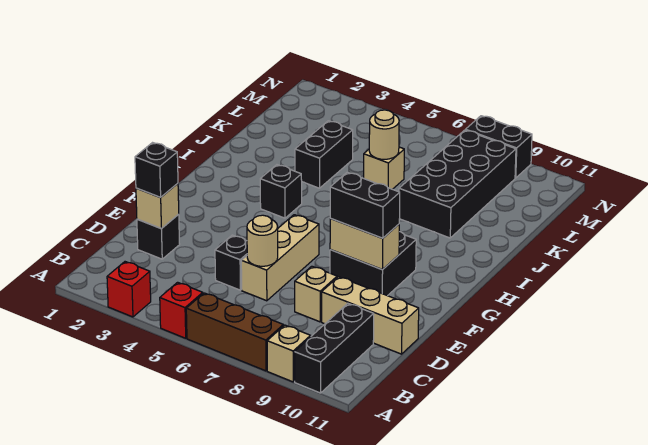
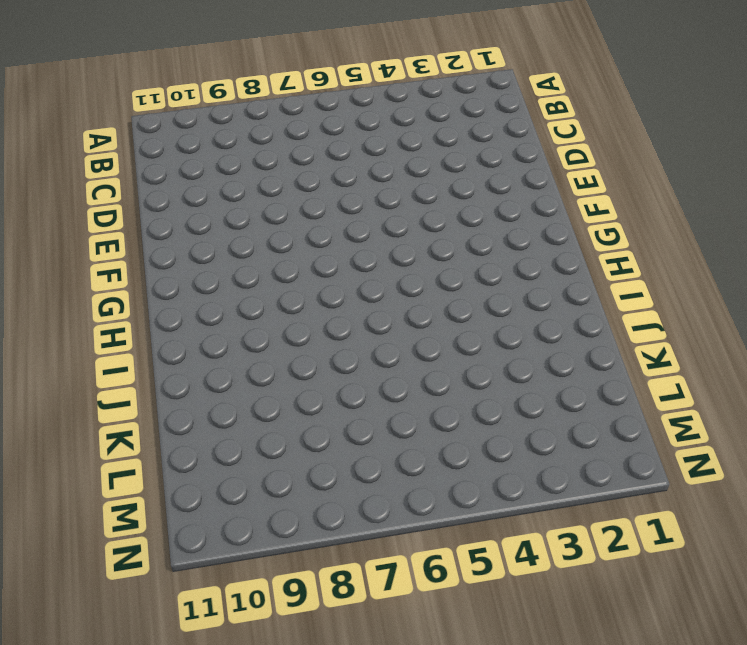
none -> red brick A3 level 1
none -> red brick A5 level 1
none -> brown brick A6:A8 level 1

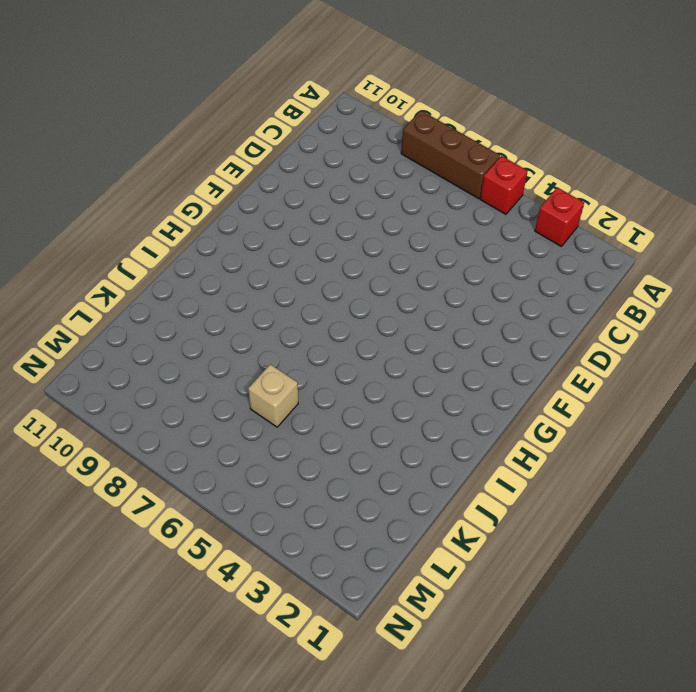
none -> tan brick A9 level 1
none -> black brick A10:C10 level 1
none -> black brick D2 level 1

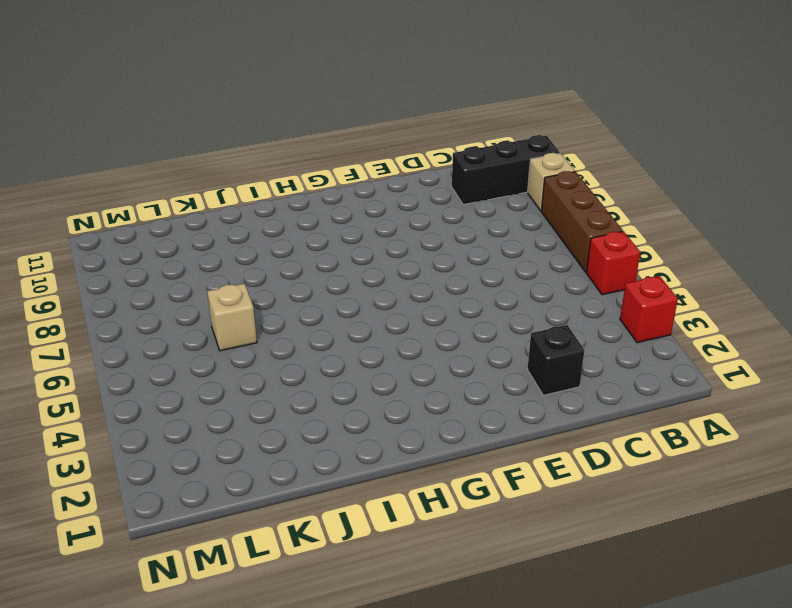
none -> black brick D5 level 1
none -> tan brick D6:F6 level 1
none -> tan brick D8 level 1

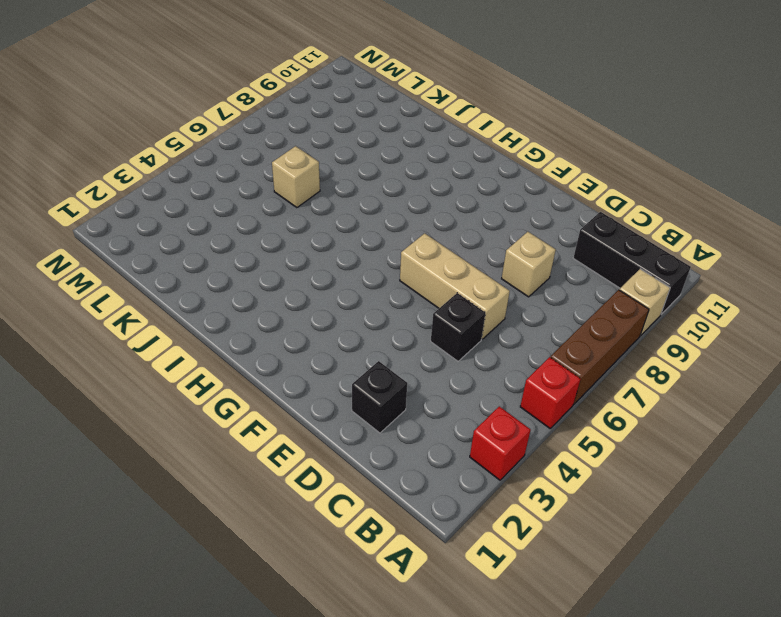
none -> tan brick D9:D11 level 1
none -> black brick F8:G9 level 1
none -> black brick H4 level 1

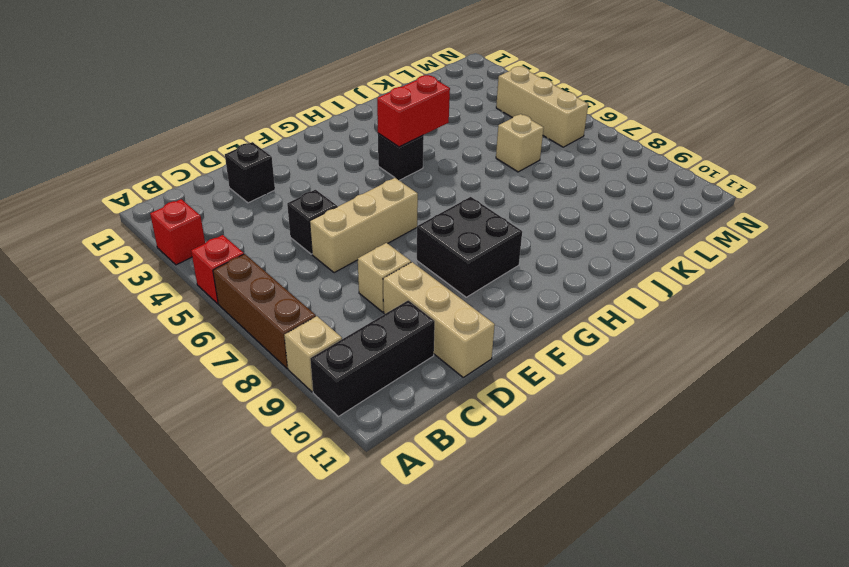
red brick H4:I4 level 2 -> none
tan brick M4:M6 level 1 -> none
none -> black brick J4:K4 level 1
none -> black brick J8:M9 level 1
none -> black brick N8:N9 level 1

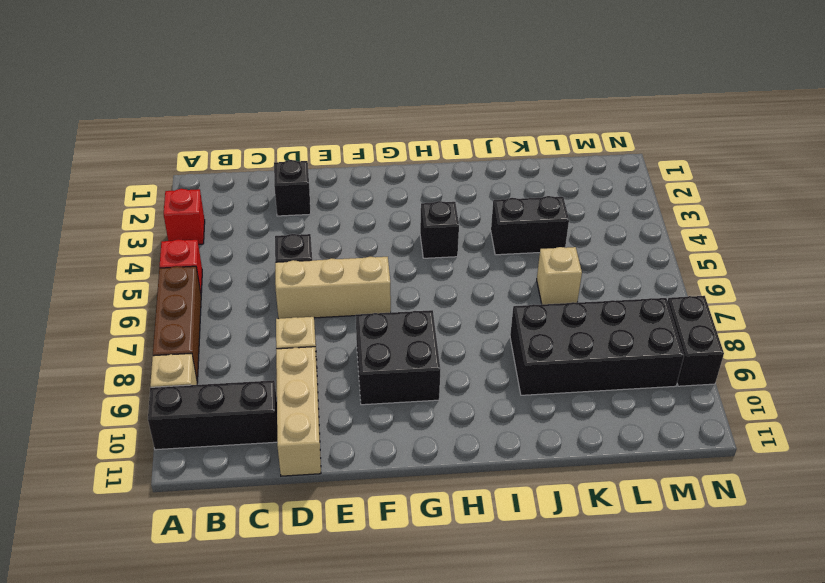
none -> tan brick D2 level 2
none -> tan round brick D6 level 2
none -> tan brick F8:F9 level 2

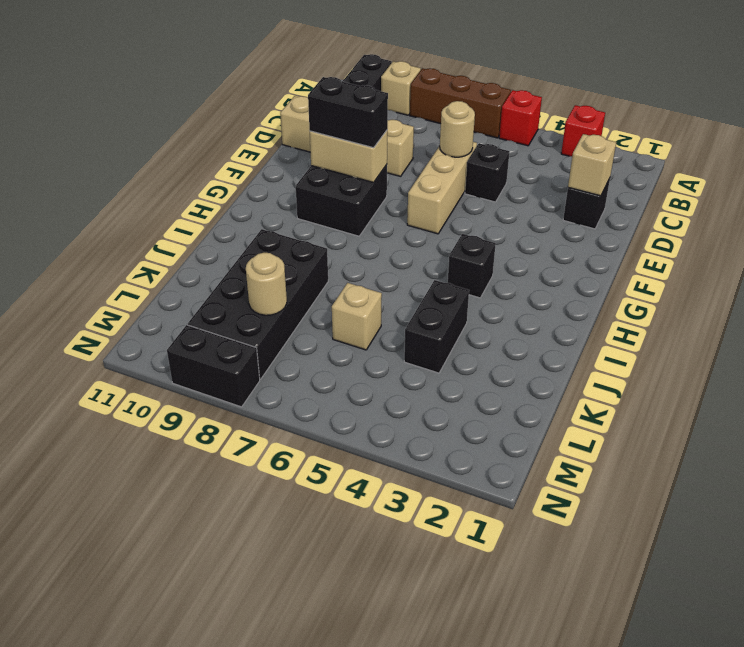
tan round brick L8 level 2 -> tan round brick K6 level 2
none -> black brick D2 level 3

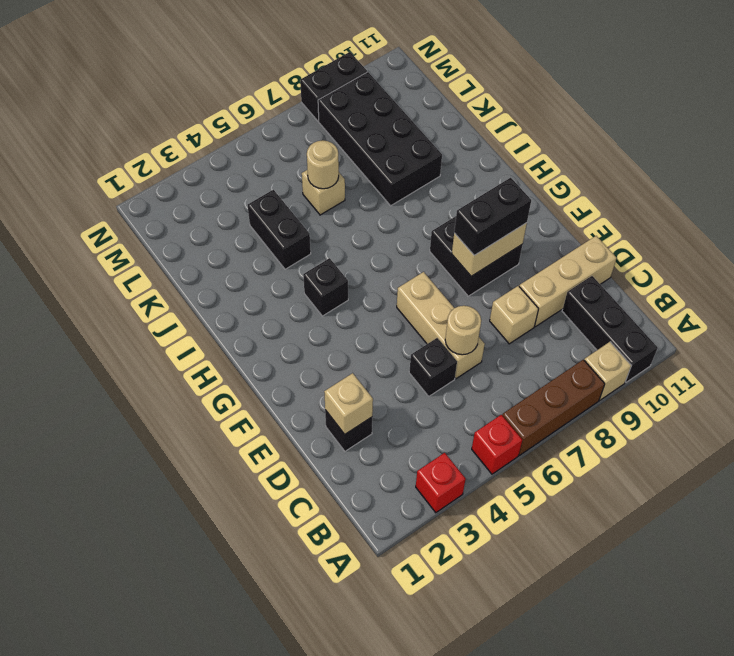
none -> black brick D2 level 3

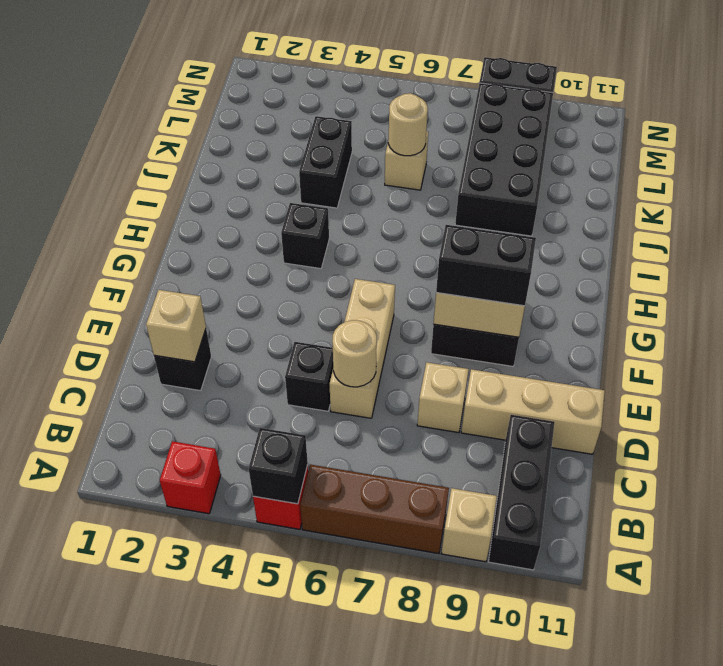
black brick A5 level 2 -> black brick D2 level 3

